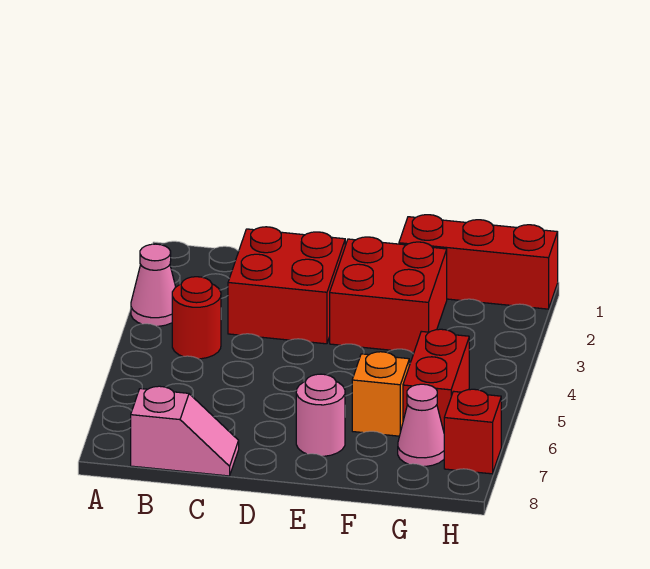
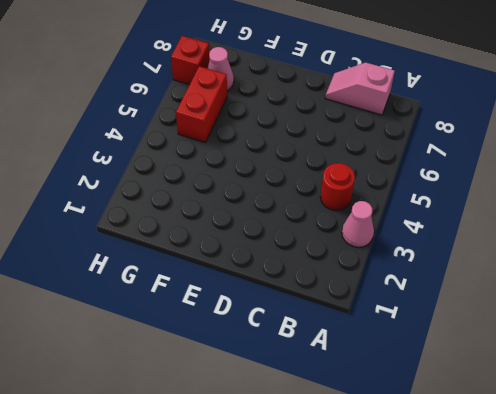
none -> red brick C2:D3 level 1
none -> red brick E2:F3 level 1

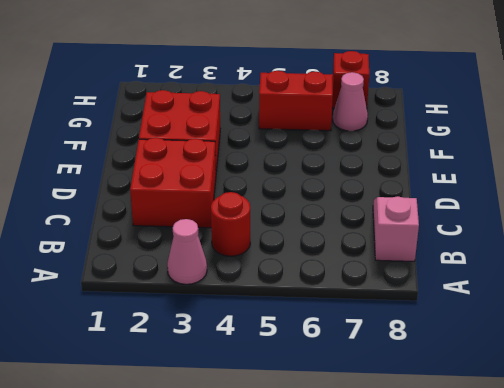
none -> pink round brick E7 level 1
none -> red brick F1:H1 level 1

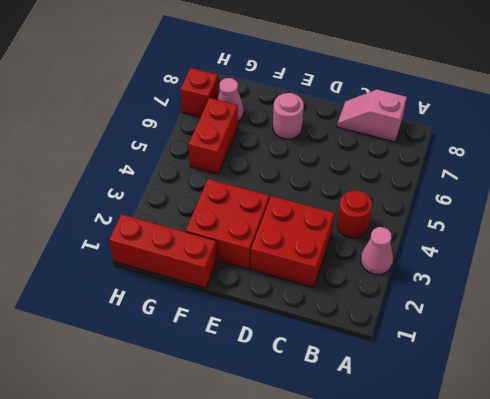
none -> orange brick F6 level 1

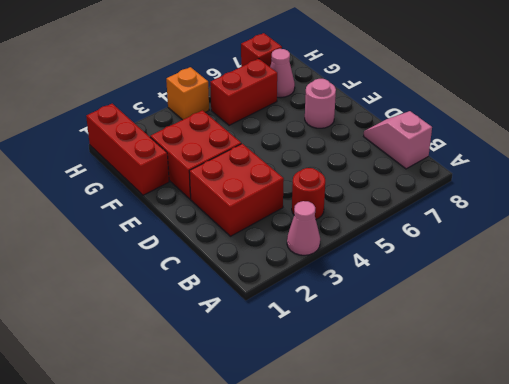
orange brick H4 level 1 -> orange brick F6 level 1

